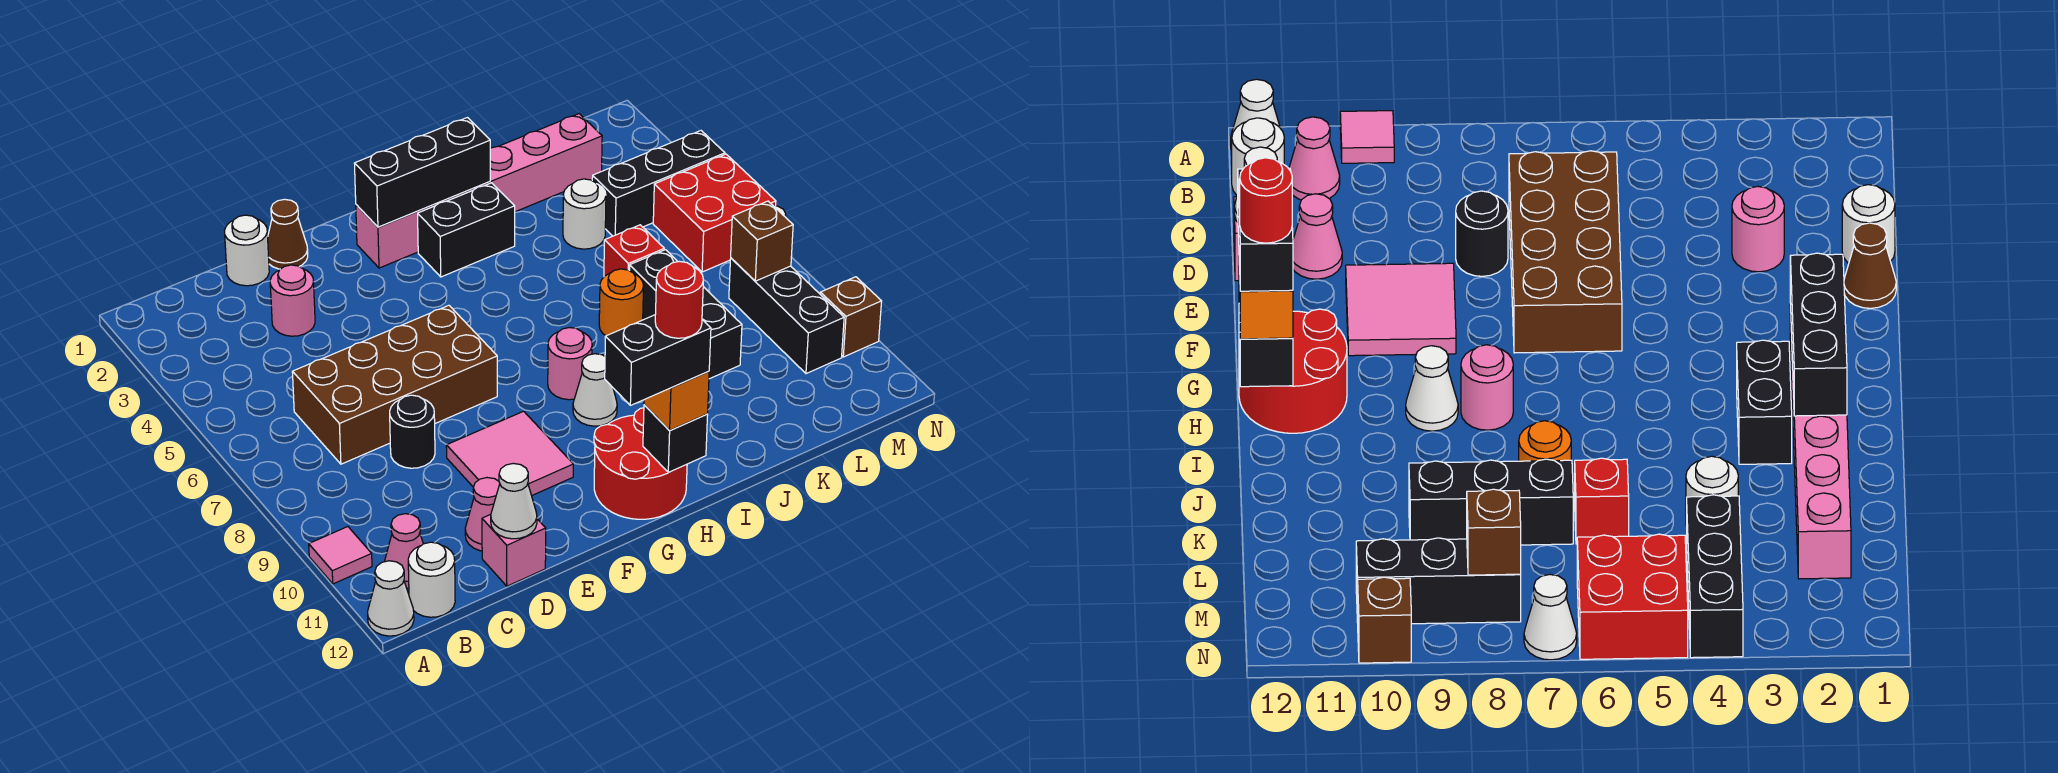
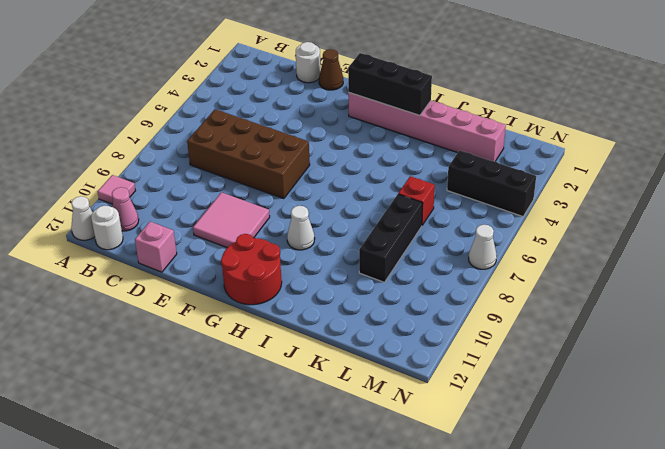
none -> pink round brick D3 level 1
none -> black round brick D8 level 1
none -> pink cone D11 level 1
none -> black brick H3:I3 level 1

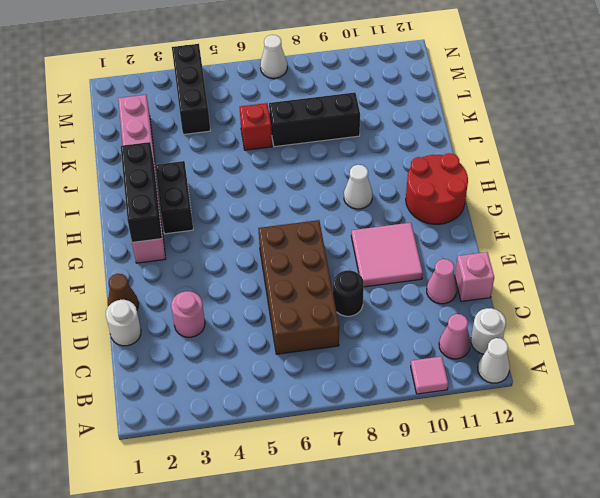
none -> pink round brick H8 level 1
none -> orange round brick J7 level 1
none -> white round brick K4 level 1
none -> red brick M5:N6 level 1

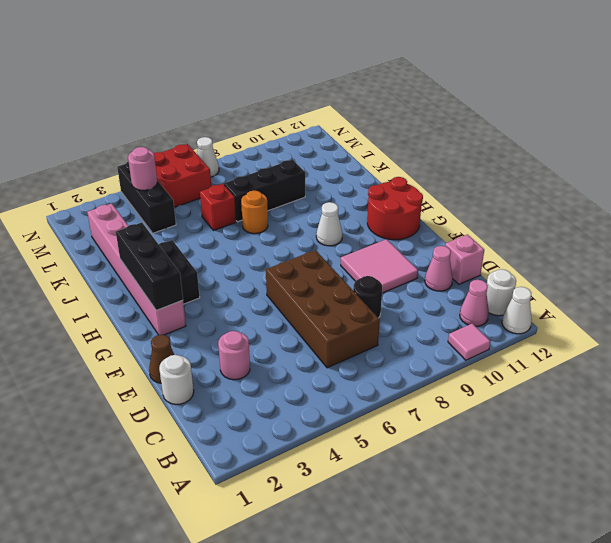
pink round brick M4 level 2 -> pink round brick H8 level 1
none -> white round brick K4 level 1
none -> black brick M8:M10 level 1
none -> brown brick N10 level 1
none -> white cone D12 level 2

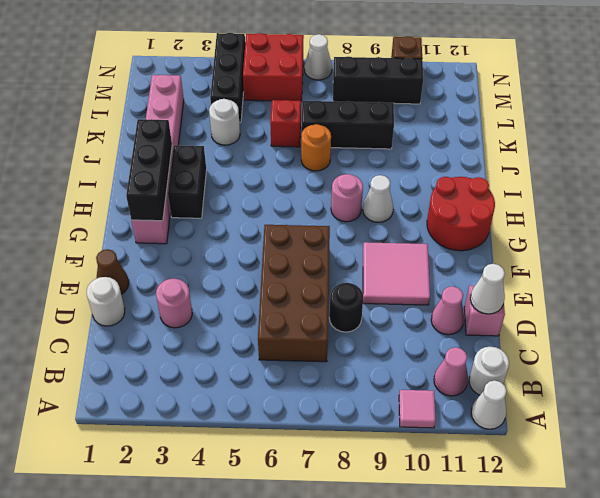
none -> black brick H12 level 2
none -> brown brick M8 level 2
none -> orange brick H12 level 3
none -> black brick G12:H12 level 4

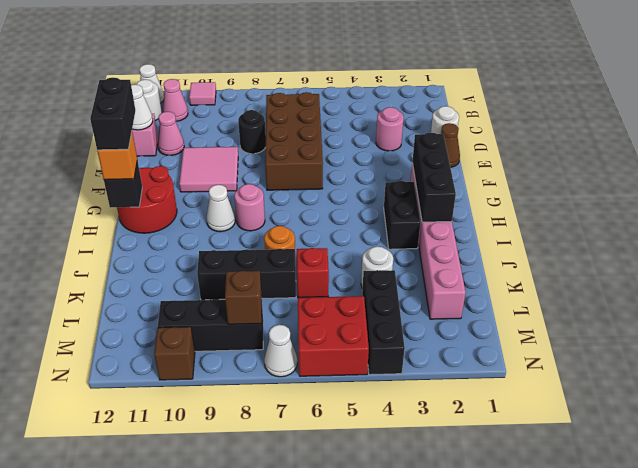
none -> red round brick H12 level 5

